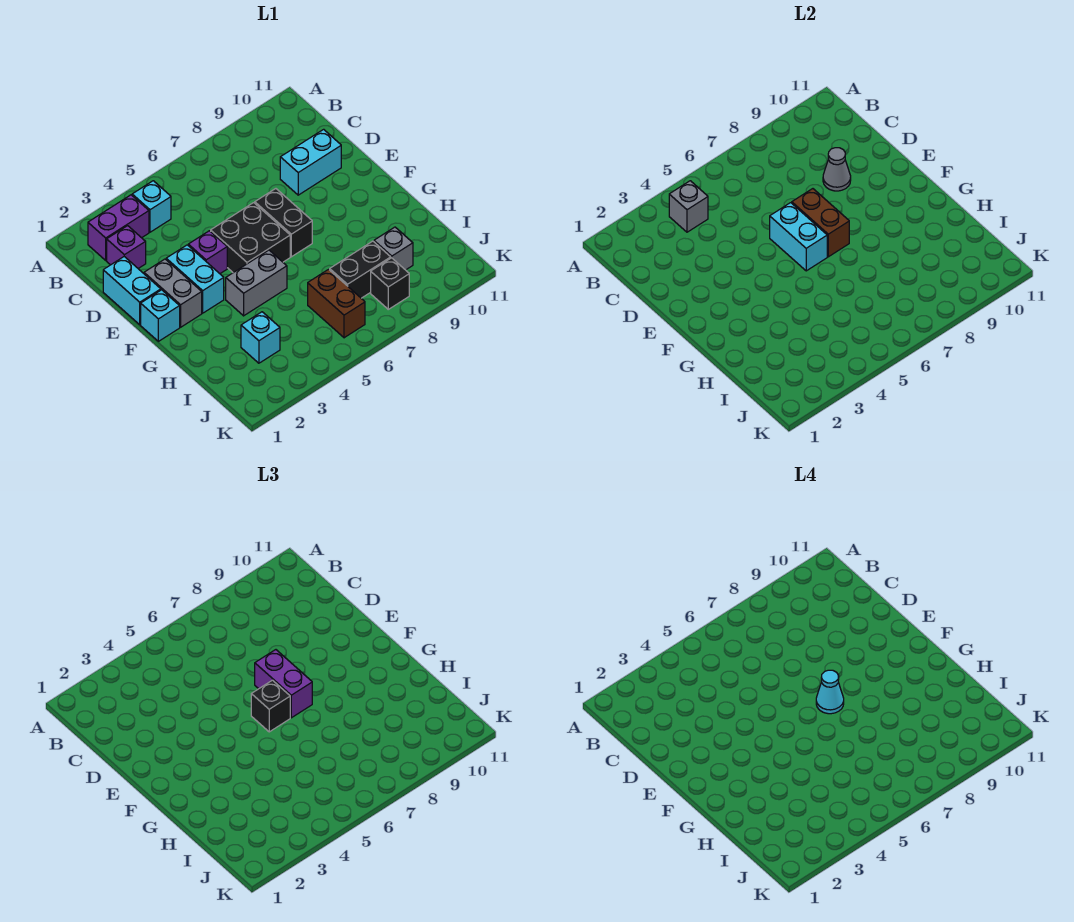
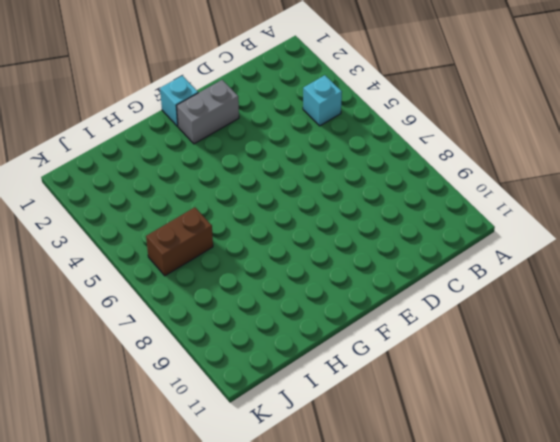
none -> purple brick B2:B3 level 1
none -> purple brick C2 level 1
none -> cyan brick D1:E1 level 1

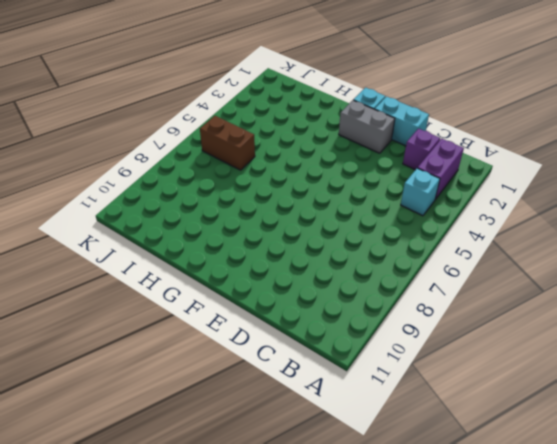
none -> cyan brick D9:D10 level 1
none -> cyan brick E3:F3 level 1
none -> purple brick E4 level 1

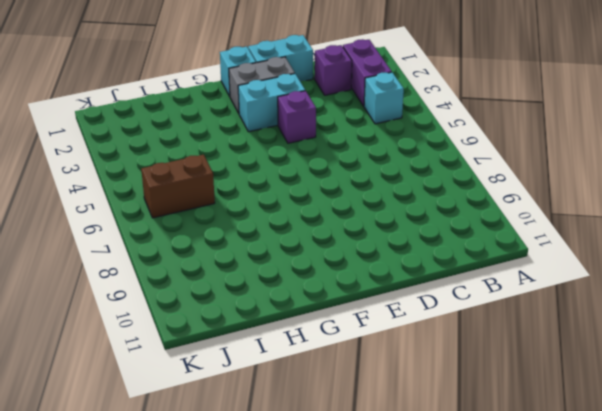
none -> cyan brick D9:D10 level 1
none -> black brick E5:F6 level 1
none -> black brick E7:F7 level 1

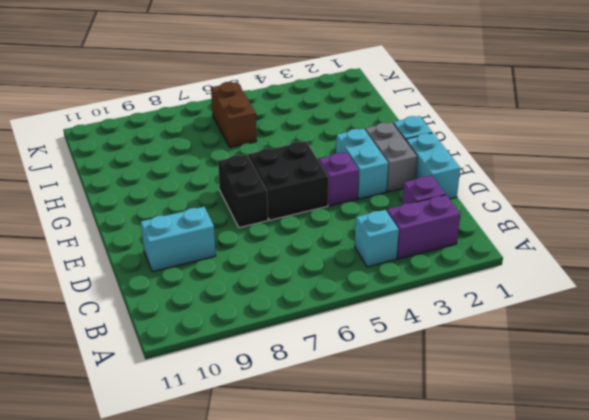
none -> grey brick G4:G5 level 1
none -> cyan brick I3 level 1
none -> black brick I7:I8 level 1

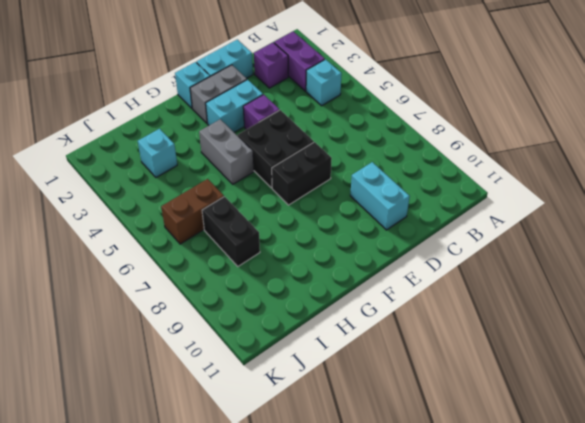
none -> grey brick I9 level 1
none -> black brick J8 level 1
none -> grey brick B4 level 2

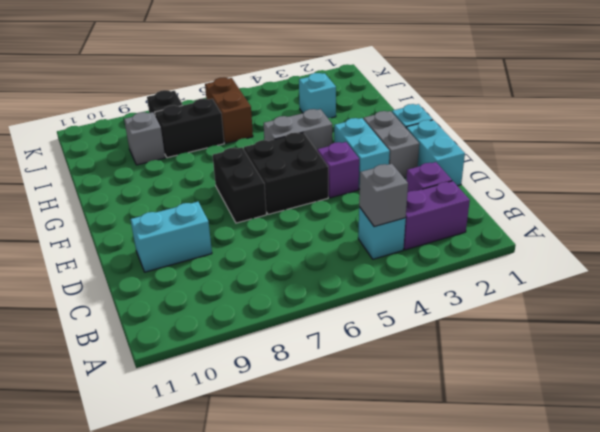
none -> grey cone D9 level 2
none -> cyan brick E6:F6 level 2
none -> brown brick E7:F7 level 2

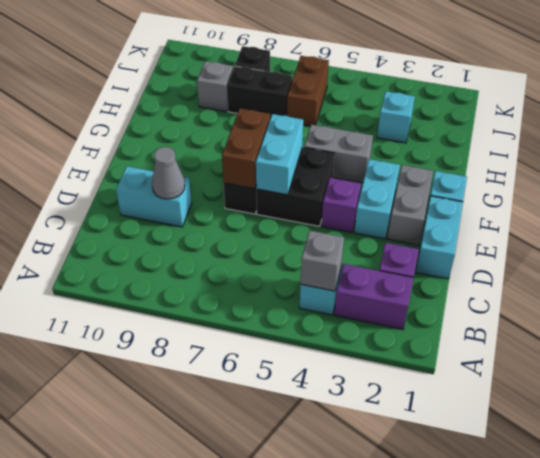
none -> purple brick E7:F7 level 3
none -> black brick F6 level 3
none -> cyan cone F7 level 4

